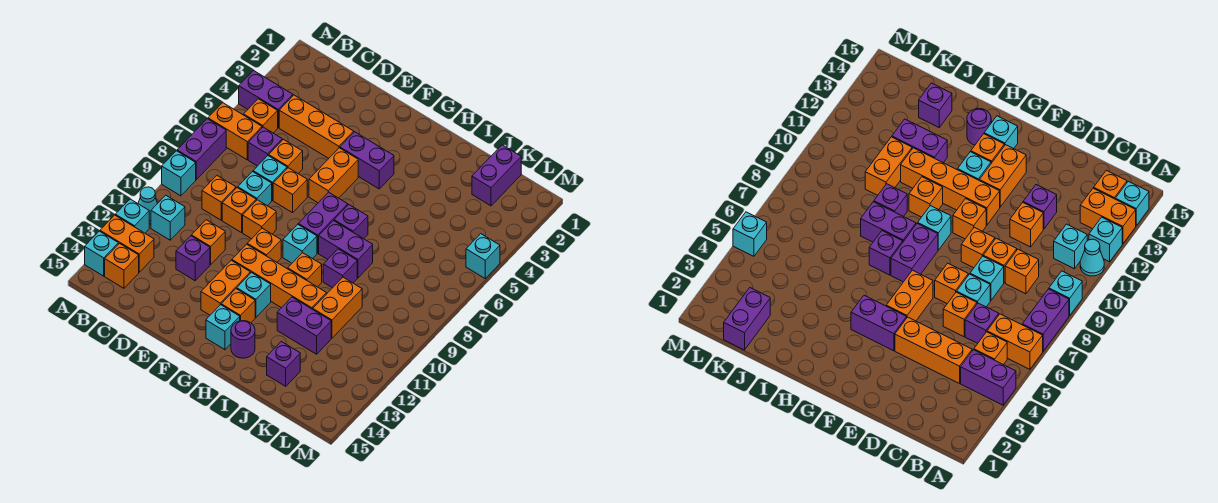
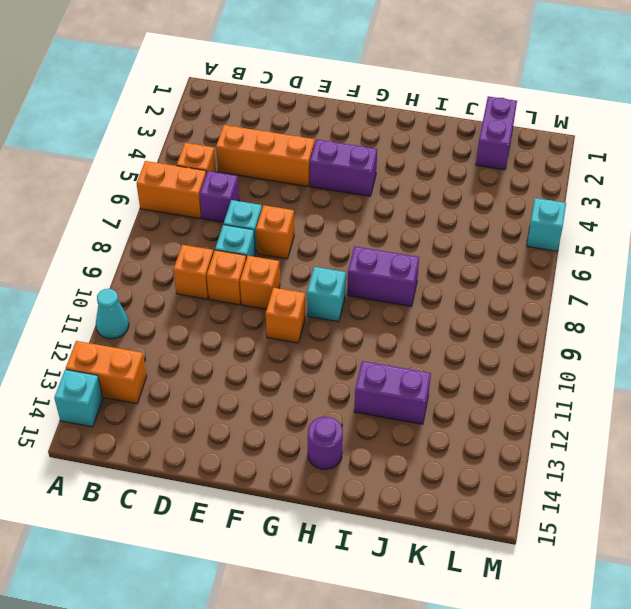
none -> purple brick A4:B4 level 1
none -> purple brick A7:A8 level 1
none -> cyan brick A9 level 1
none -> cyan brick A12 level 1

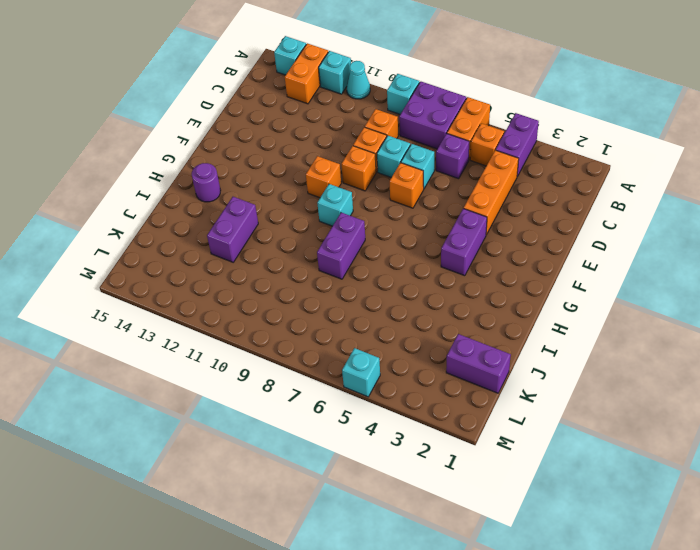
purple brick A7:B8 level 1 -> purple brick A7:A8 level 1
none -> cyan brick B11 level 1
none -> orange brick B14 level 1
none -> orange brick D6 level 1
none -> orange brick D11 level 1

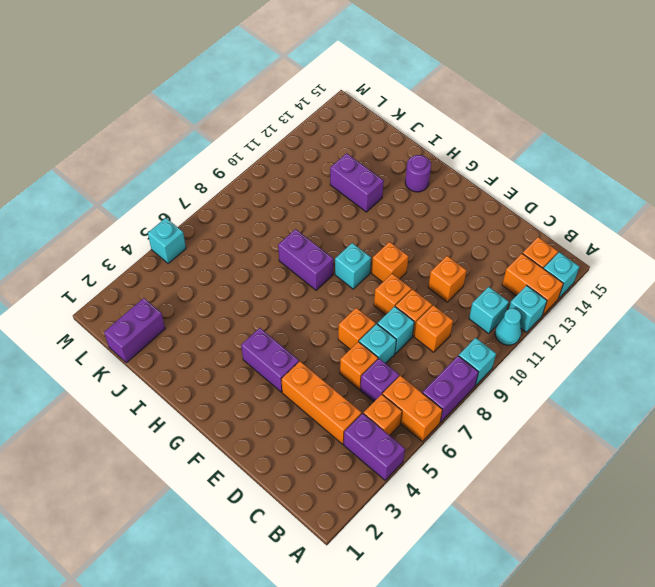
none -> purple brick D12 level 1
none -> orange brick F5:F6 level 1
none -> orange brick F11:I11 level 1
none -> orange brick F12:F13 level 1

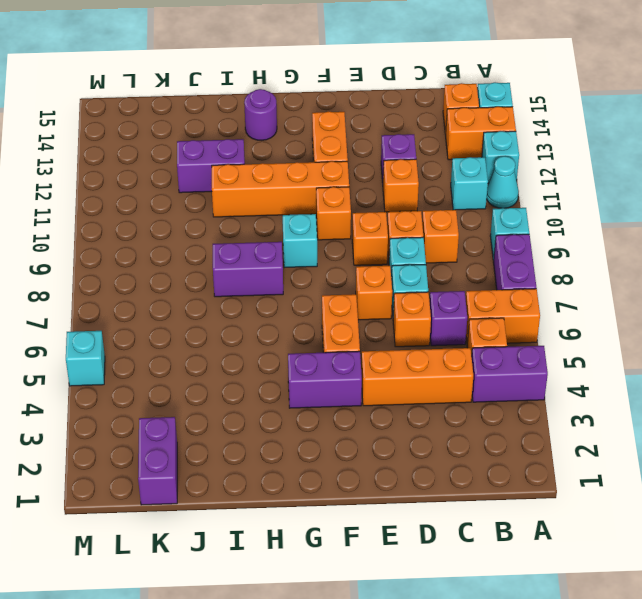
none -> purple brick G7:G8 level 1
none -> cyan brick G12 level 1
none -> orange brick G13 level 1
none -> cyan brick G14 level 1

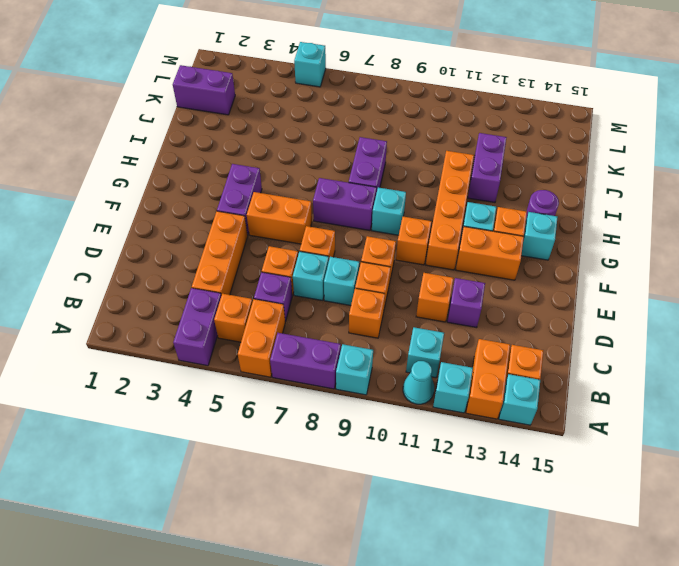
none -> purple brick H7 level 1
none -> orange brick H10 level 1
none -> purple brick I9 level 1
none -> orange brick J10:J11 level 1

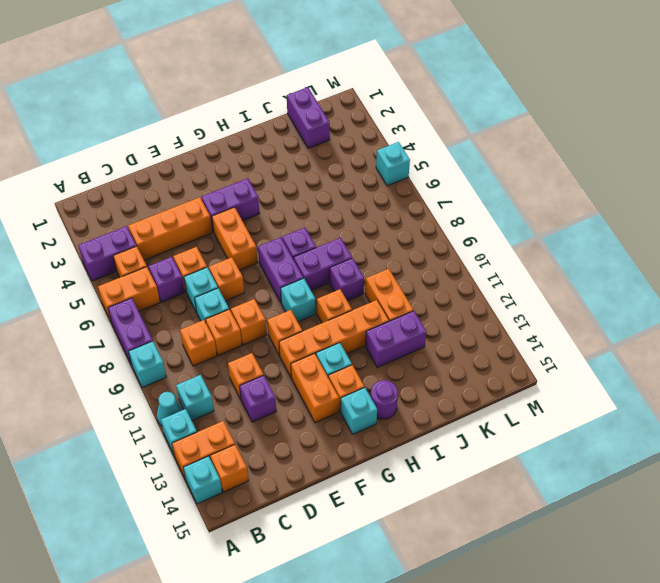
none -> purple brick J14 level 1

